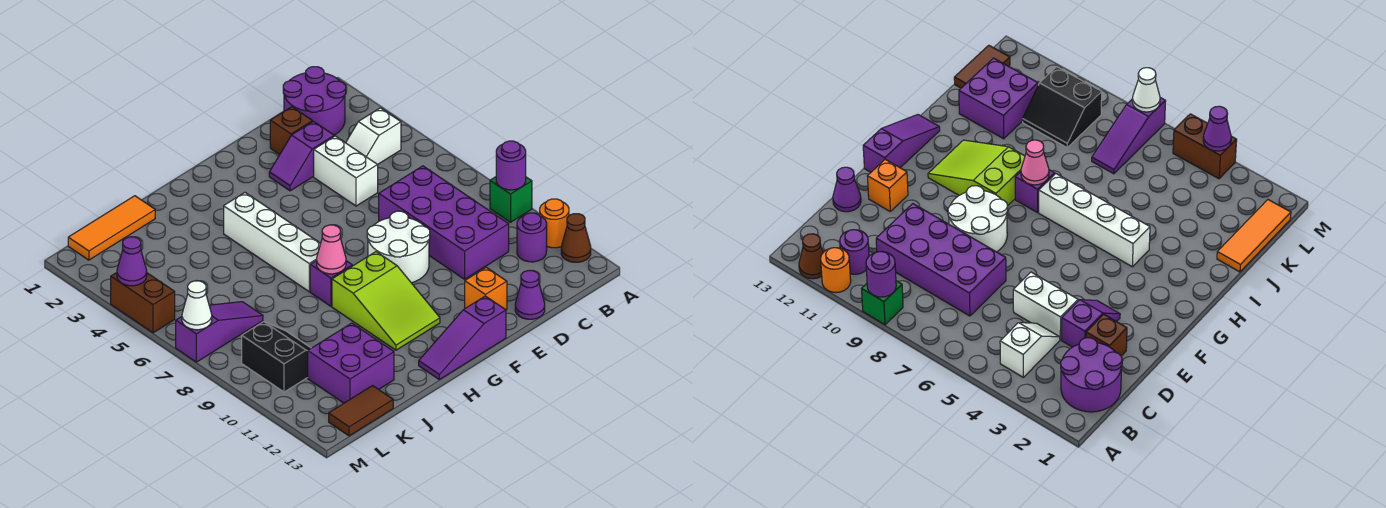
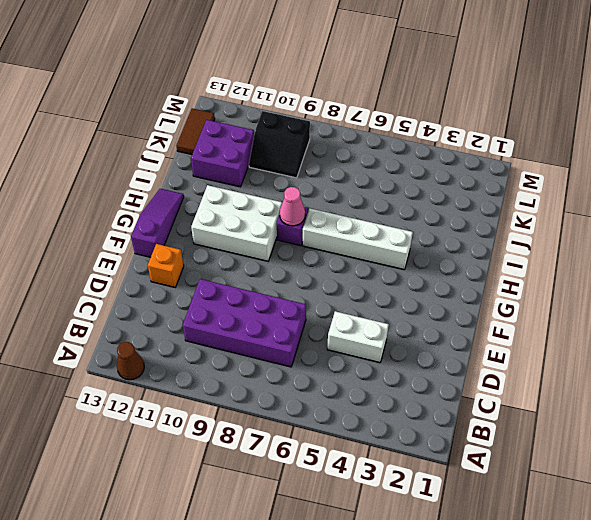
white brick G9:H11 level 1 -> lime slope G9:H11 level 1 top 9
none -> green brick A9 level 1
none -> orange round brick A11 level 1
none -> purple round brick B1:C2 level 1

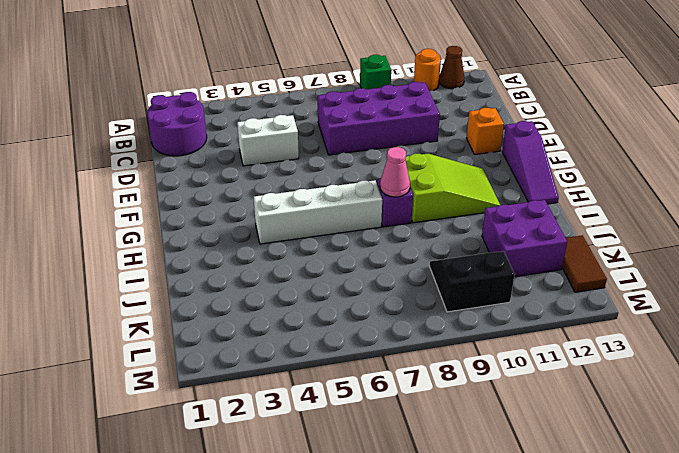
none -> white slope B4:C4 level 1 top B
none -> purple round brick B11 level 1
none -> brown brick D2 level 1

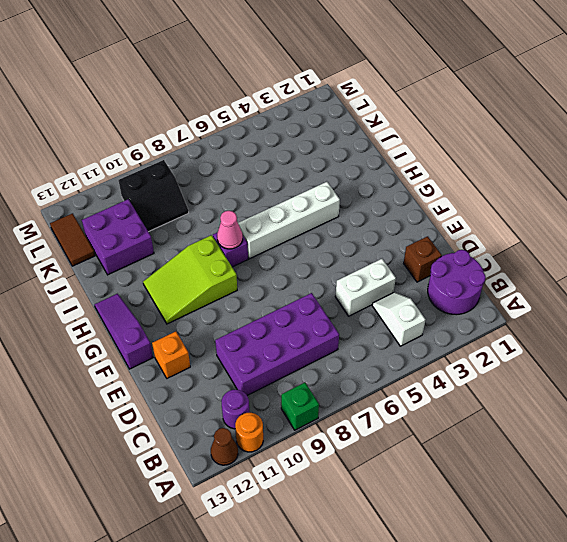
none -> purple slope D3:E3 level 1 top D
none -> purple cone D13 level 1
none -> white round brick E8:F9 level 1

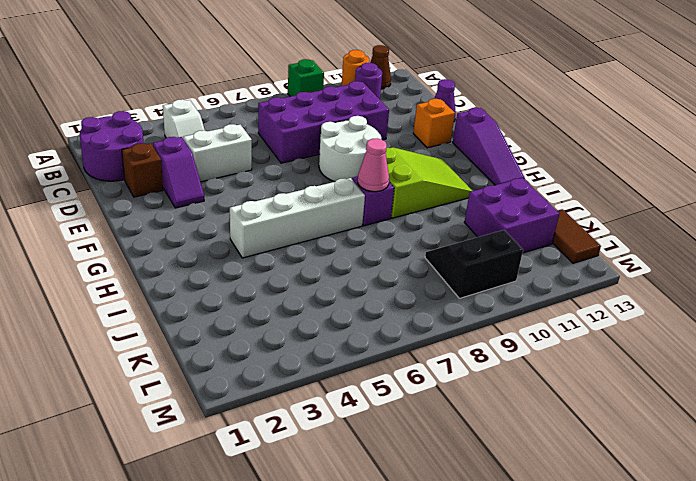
none -> orange tile J1:L1 level 1
none -> purple slope K7:M7 level 1 top M
none -> brown brick M4:M5 level 1

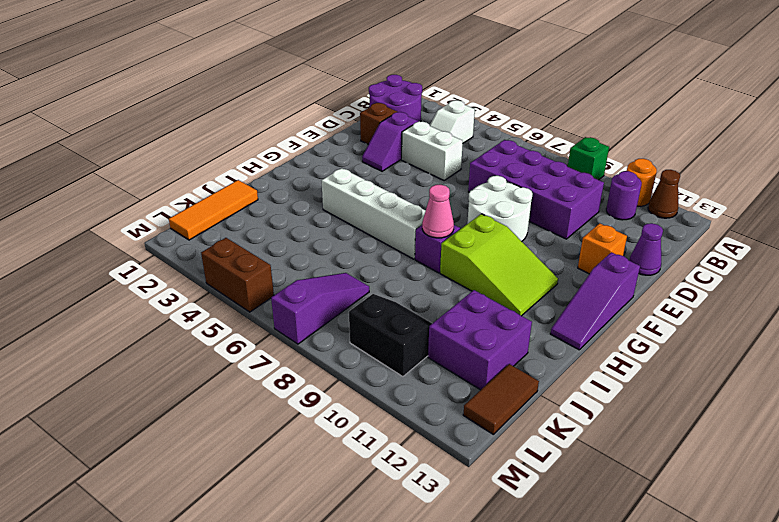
none -> purple round brick A9 level 2
none -> purple cone M4 level 2
none -> white cone M7 level 2

